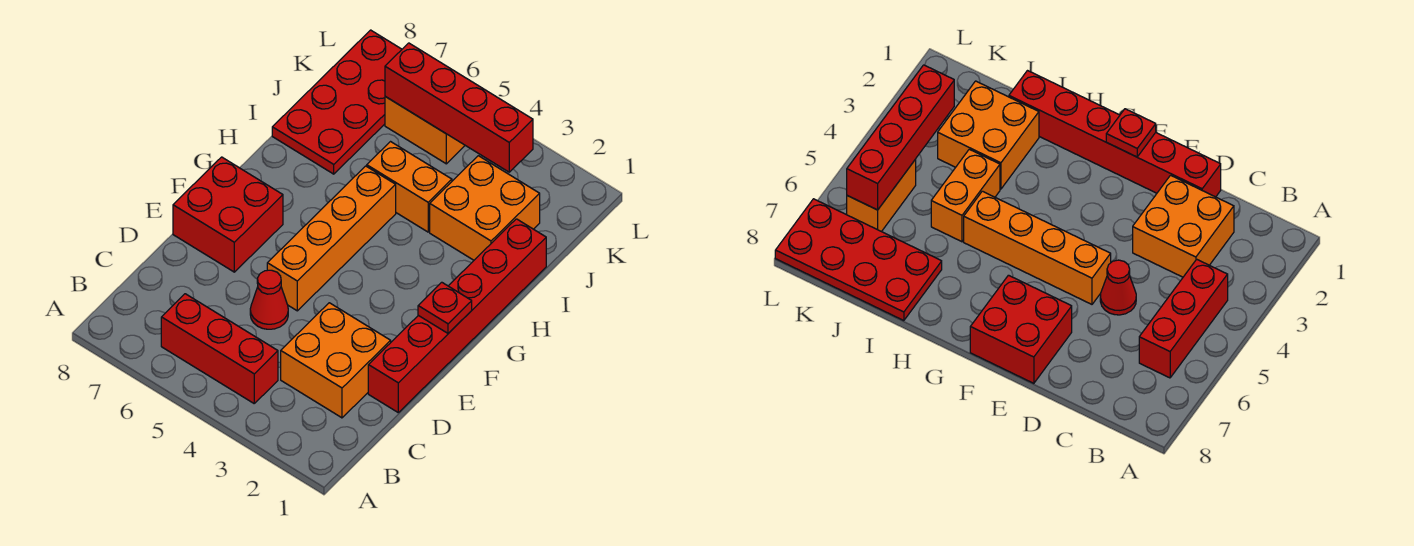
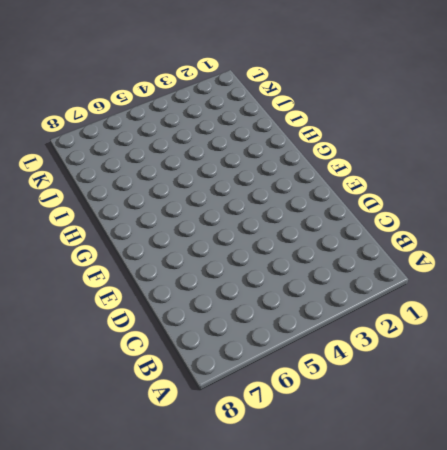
none -> red brick B4:B6 level 1
none -> orange brick C2:D3 level 1
none -> red brick D1:I1 level 1

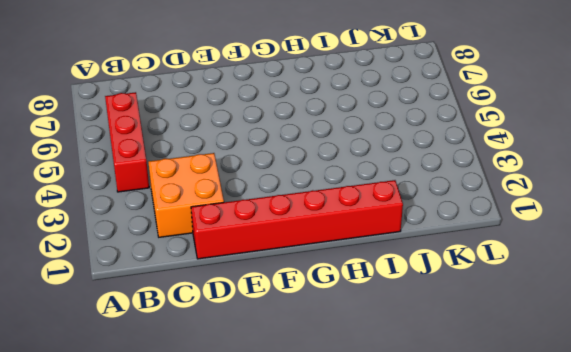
none -> red cone D5 level 1
none -> orange brick E5:H5 level 1
none -> red brick E7:F8 level 1

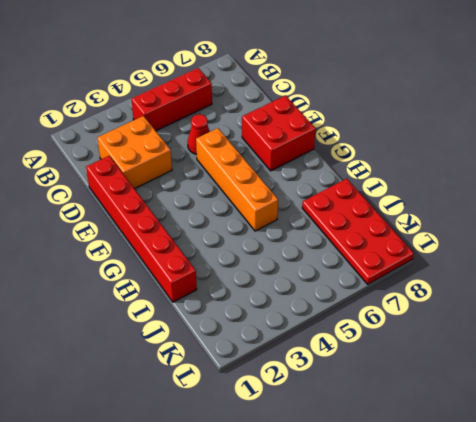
none -> orange brick I2:J3 level 1
none -> orange brick I4:I5 level 1
none -> orange brick K5:K6 level 1

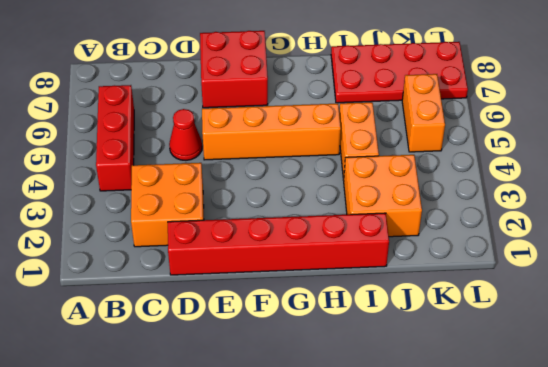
none -> red plate F1 level 2
none -> red brick K3:K6 level 2

